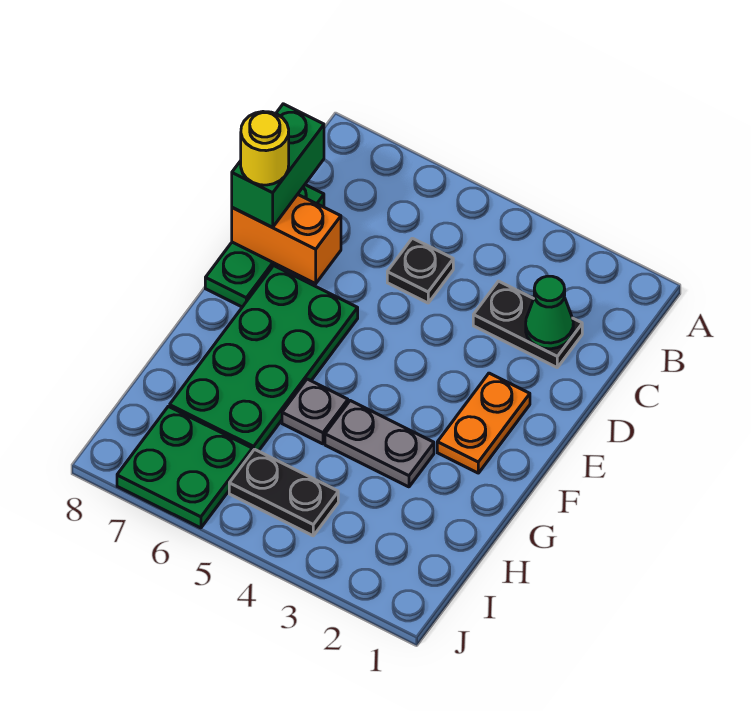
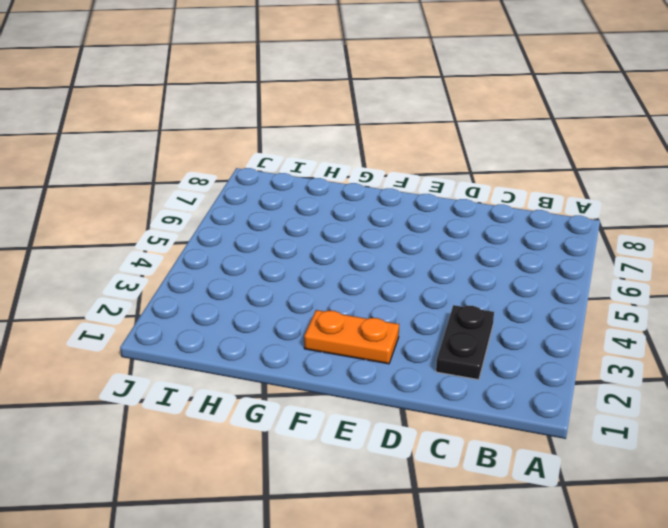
none -> black plate C5 level 1
none -> green plate C8:E8 level 1
none -> green plate E6:H7 level 1

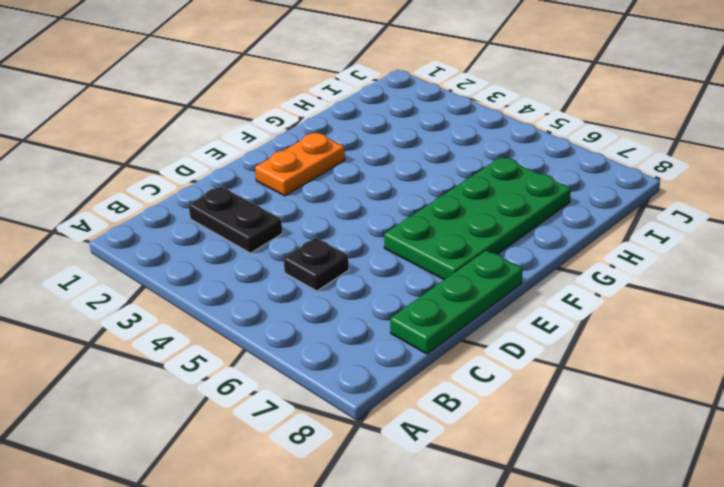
none -> grey plate G3:G4 level 1
none -> grey plate G5 level 1
none -> black plate I4:I5 level 1

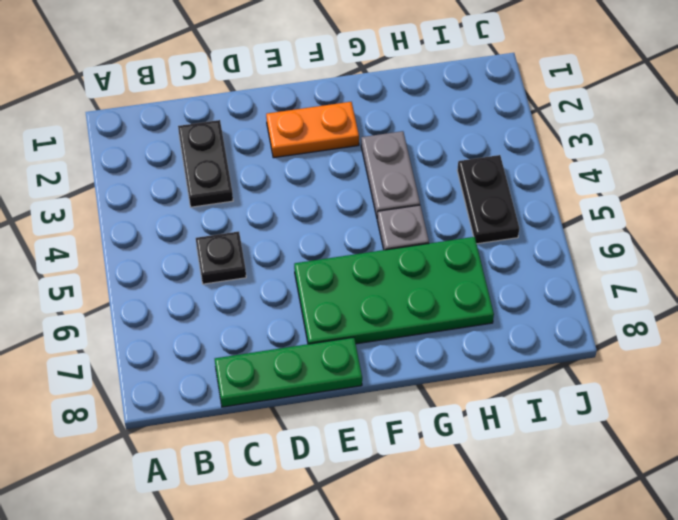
none -> green plate I6:J7 level 1
none -> green cone C2 level 2
none -> orange brick D7:D8 level 2

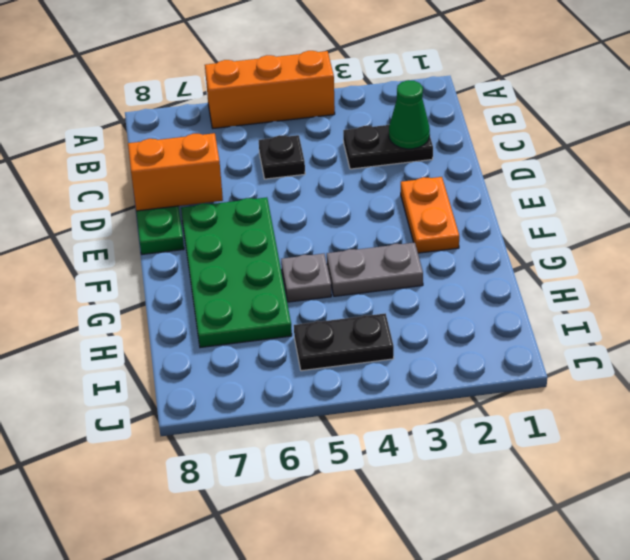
orange brick A4:A6 level 1 -> none
none -> green plate I6:J7 level 1
none -> green brick C8:D8 level 3
none -> yellow round brick D8 level 4

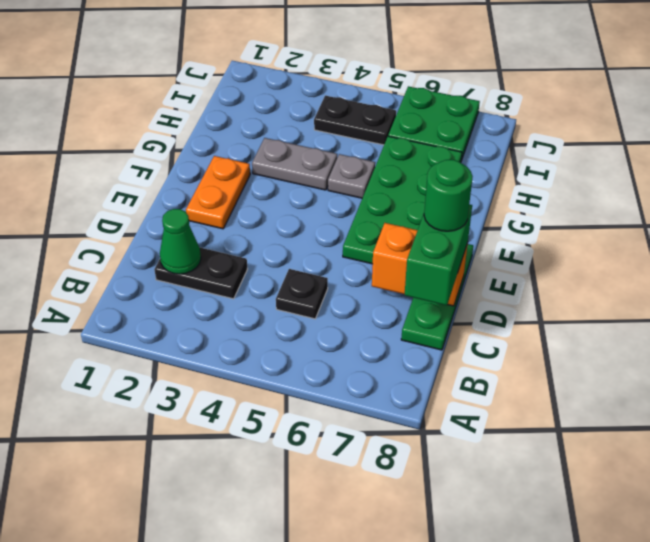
green round brick D8 level 4 -> yellow round brick D8 level 4

